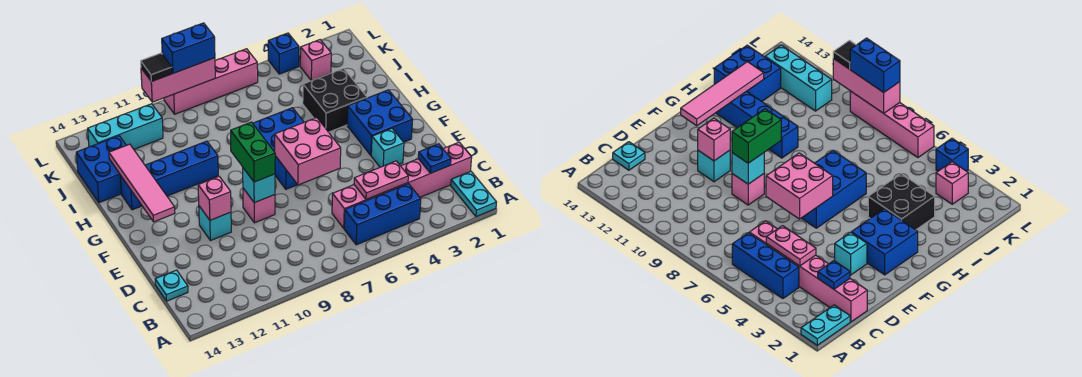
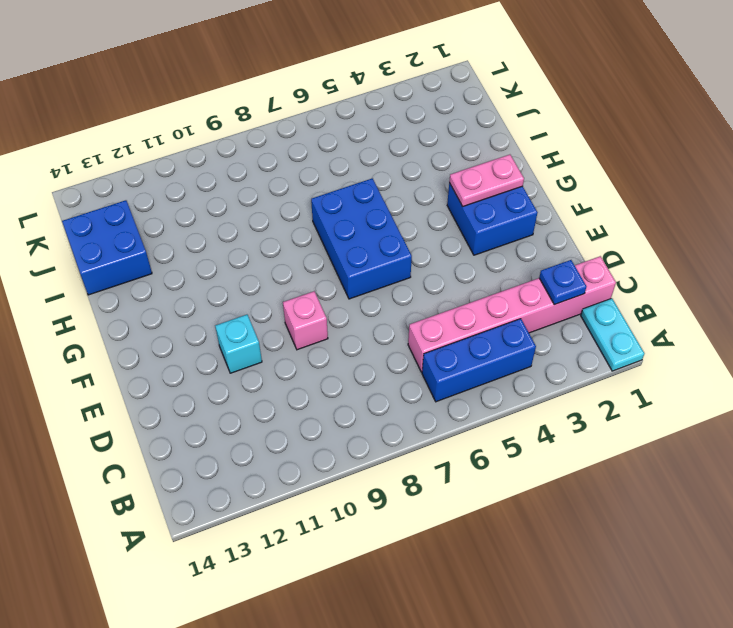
pink plate G2:G3 level 2 -> pink plate C4:C5 level 2
none -> cyan plate C14 level 1
none -> cyan brick E3 level 1
none -> black brick H3:I4 level 1

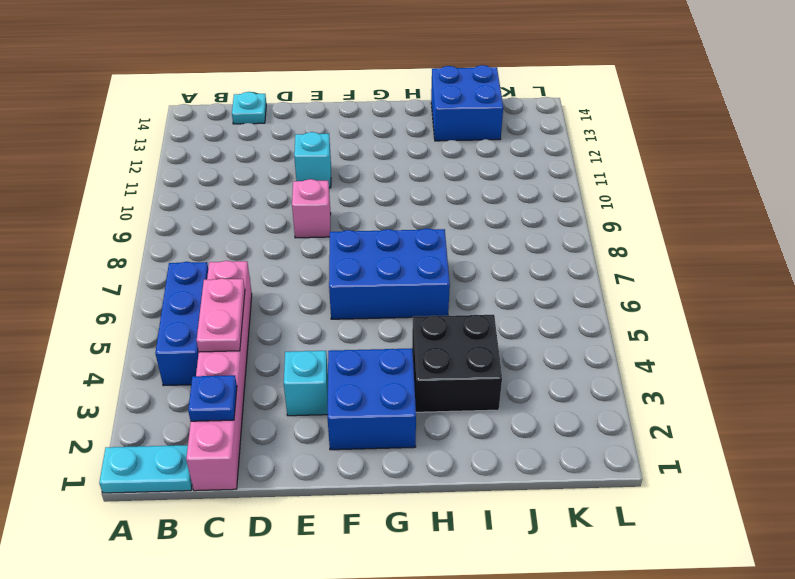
none -> blue brick H10:H13 level 1
none -> pink brick K3 level 1
none -> cyan brick K11:K13 level 1

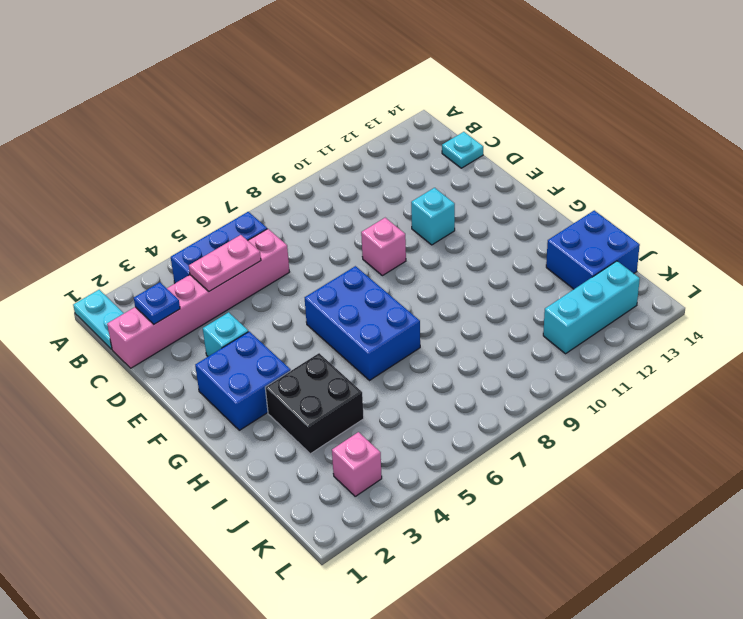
none -> blue brick H10:H13 level 1
none -> blue brick L4 level 1
none -> pink brick L6:L9 level 1

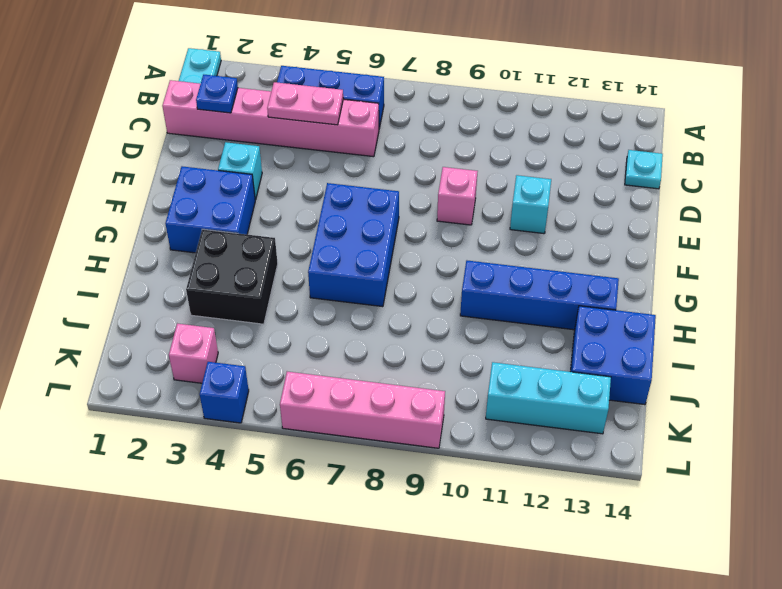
none -> pink brick E6:F7 level 2
none -> cyan brick E9 level 2
none -> pink brick E11 level 2

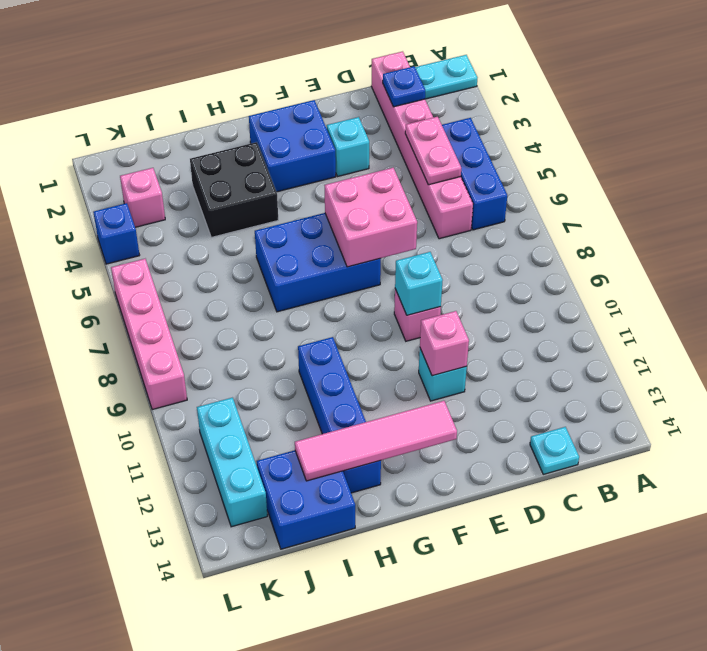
none -> pink brick L8:L10 level 2
none -> green brick E9:F9 level 3
none -> blue brick L8:L9 level 3

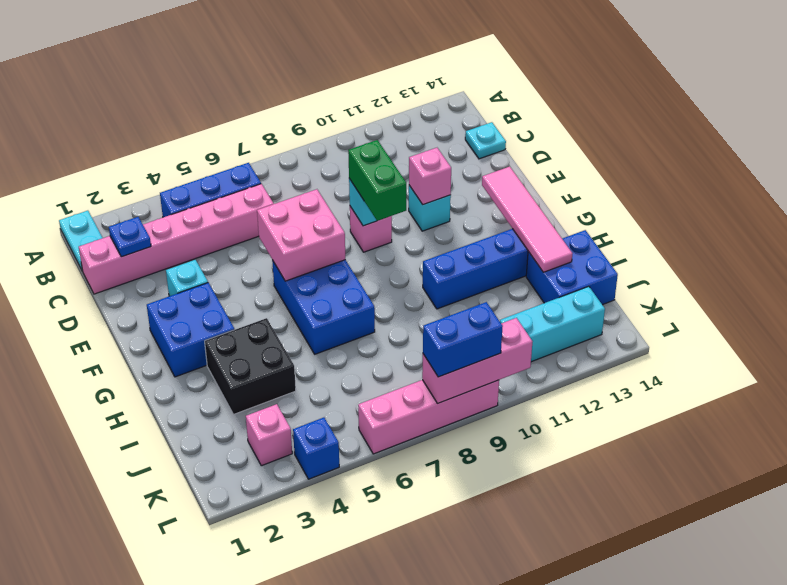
none -> pink plate C4:C5 level 2
none -> black tile L10 level 3

